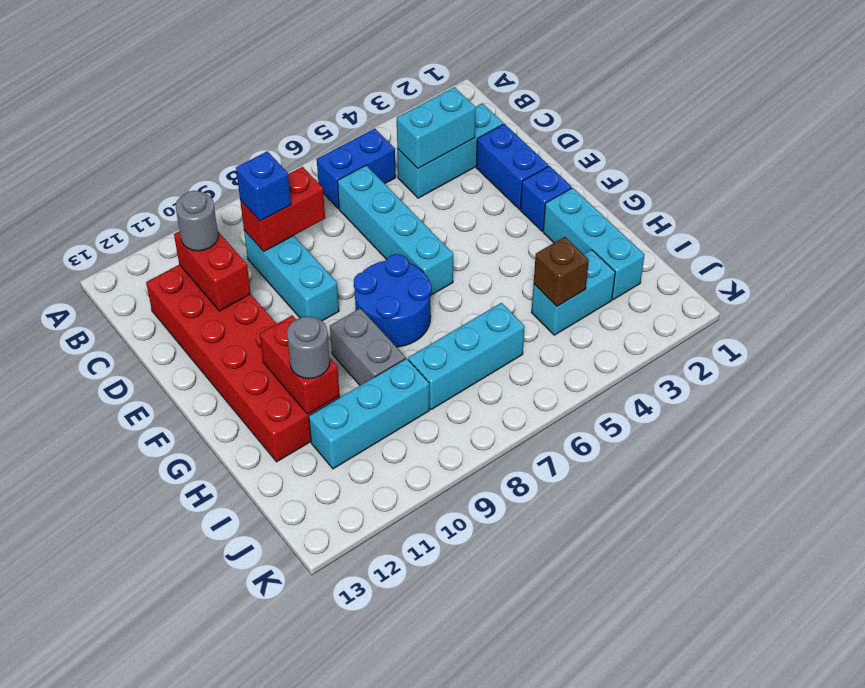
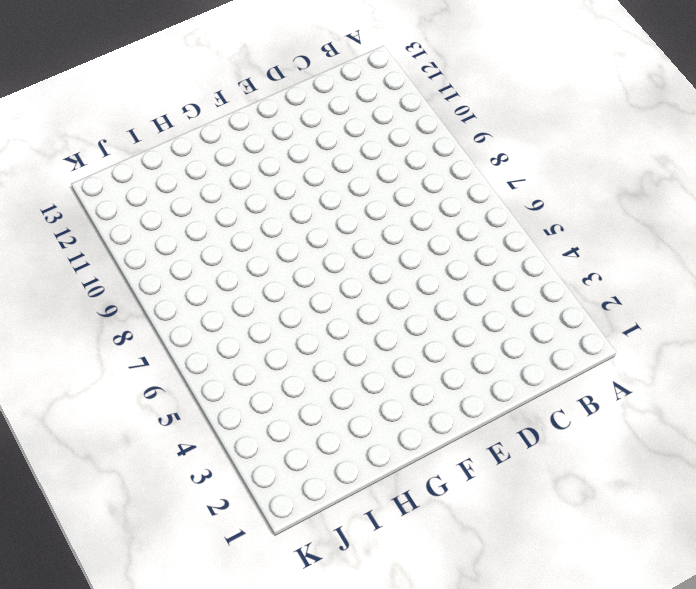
none -> blue brick B5:B6 level 1
none -> cyan brick C2:C4 level 1
none -> cyan brick C6:F6 level 1

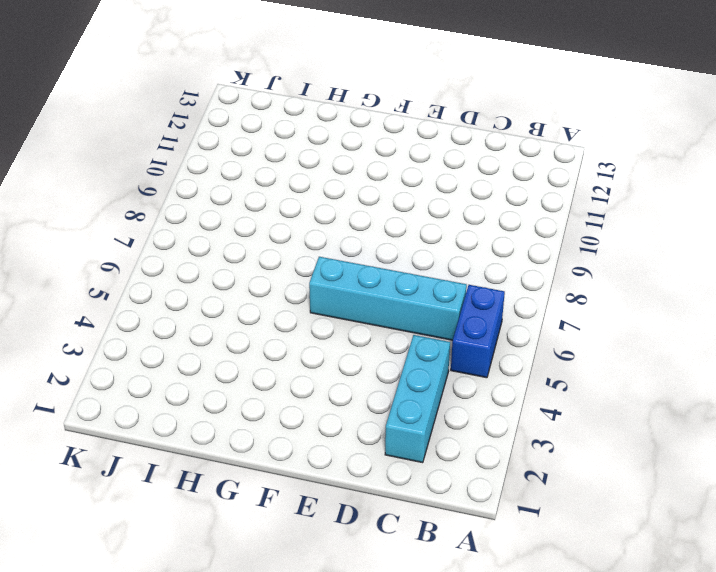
none -> cyan brick C9:E9 level 1
none -> red brick C11:H12 level 1
none -> blue brick D2:E2 level 1

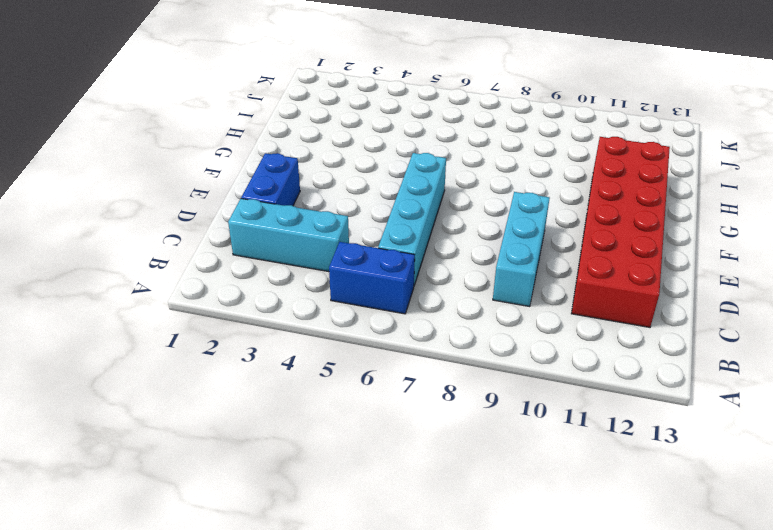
none -> blue brick F2 level 1
none -> blue round brick F7:G8 level 1
none -> cyan brick G2:I2 level 1

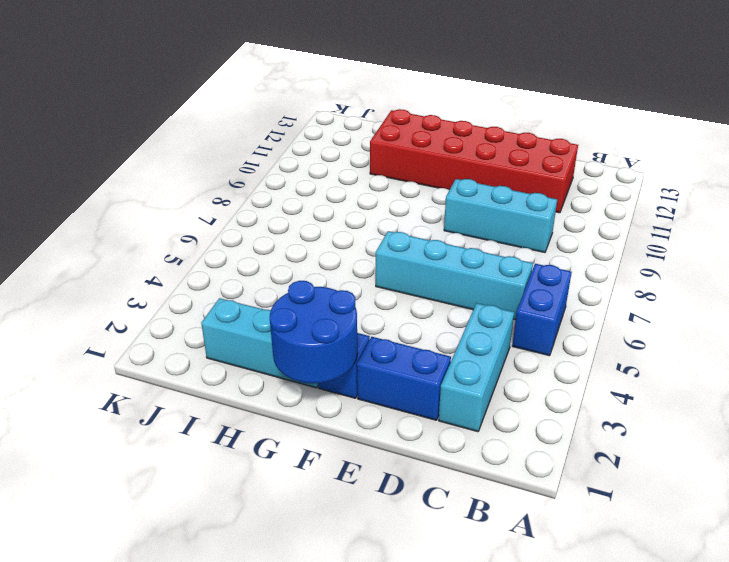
blue round brick F1:G2 level 2 -> blue round brick F7:G8 level 1
none -> grey brick G9:H9 level 1
none -> cyan brick I3:I4 level 1
none -> cyan brick I6:I8 level 1

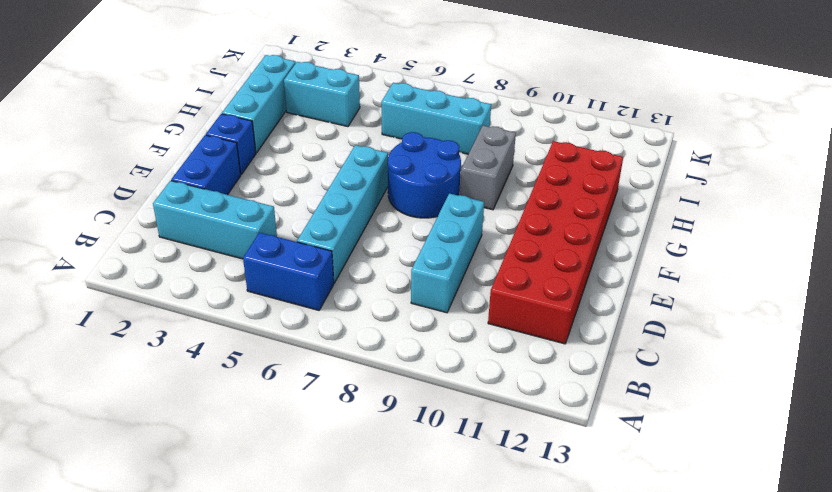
none -> cyan brick I9:I11 level 1
none -> cyan brick C3:C4 level 2
none -> red brick C8:C9 level 2

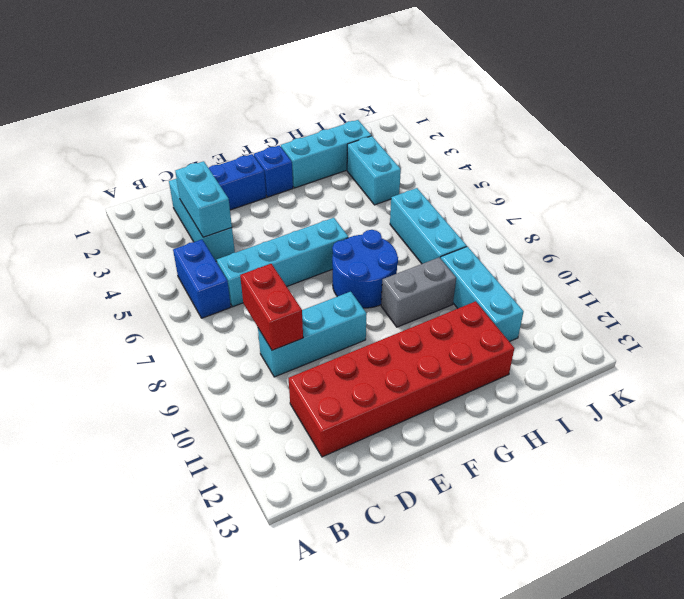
none -> red brick C11:D11 level 2
none -> red brick G11:H11 level 2
none -> brown brick I4 level 2

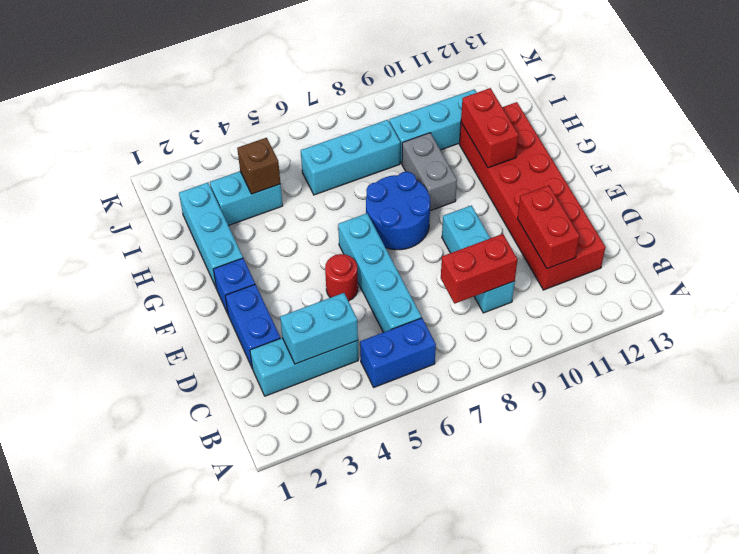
red round brick E5 level 1 -> none
none -> blue brick C9 level 3
none -> grey round brick C11 level 3
none -> grey round brick H11 level 3

